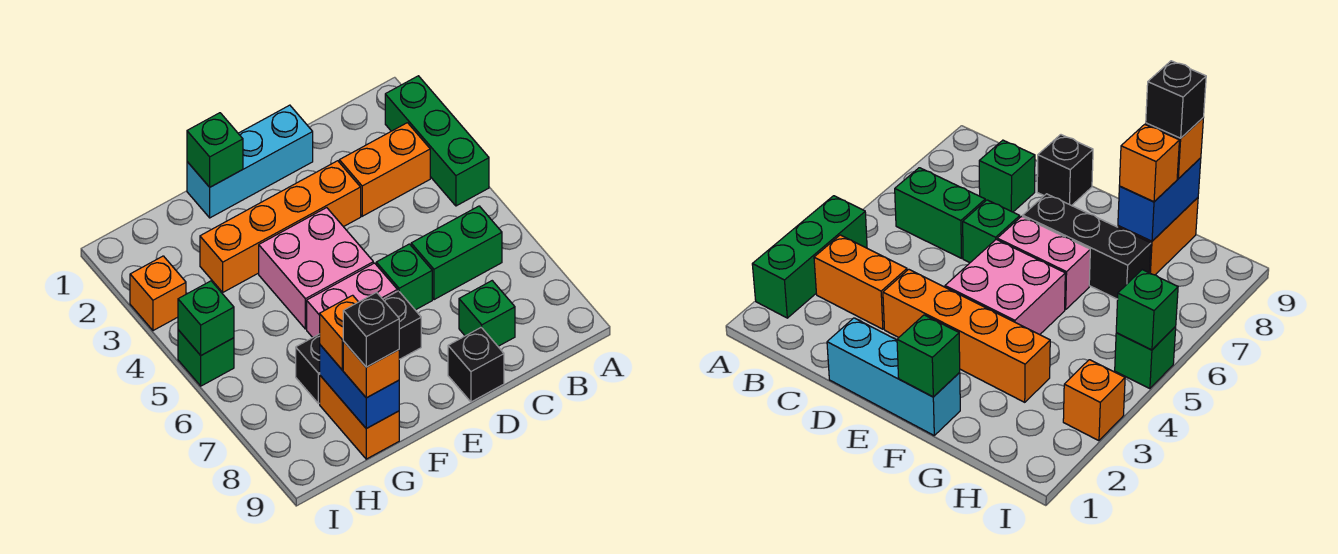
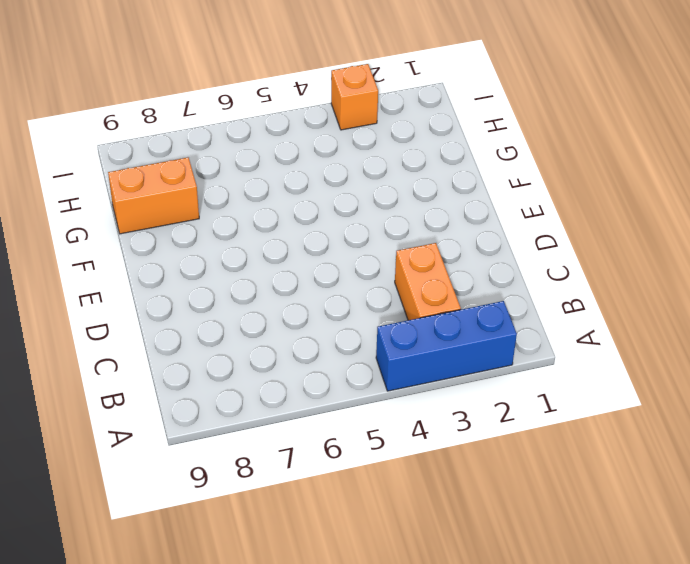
blue brick A2:A4 level 1 -> green brick A2:A4 level 1
none -> green brick B6:C6 level 1
none -> green brick C8 level 1
none -> cyan brick D1:F1 level 1

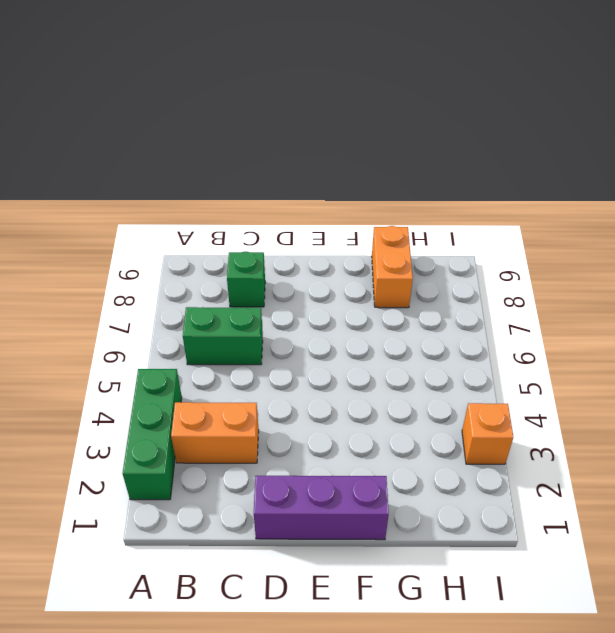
purple brick D1:F1 level 1 -> cyan brick D1:F1 level 1
none -> orange brick D3:G3 level 1
none -> green brick D6 level 1
none -> black brick D9 level 1

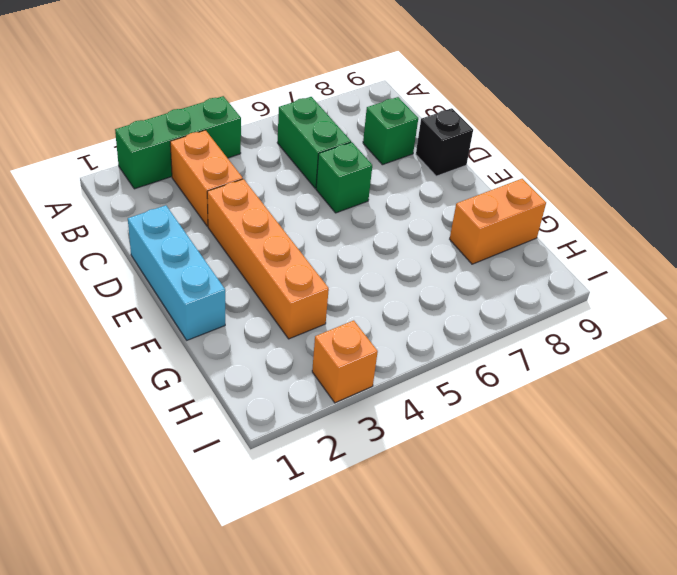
none -> pink brick E4:F5 level 1
none -> pink brick E6:F6 level 1
none -> black brick E7:G7 level 1

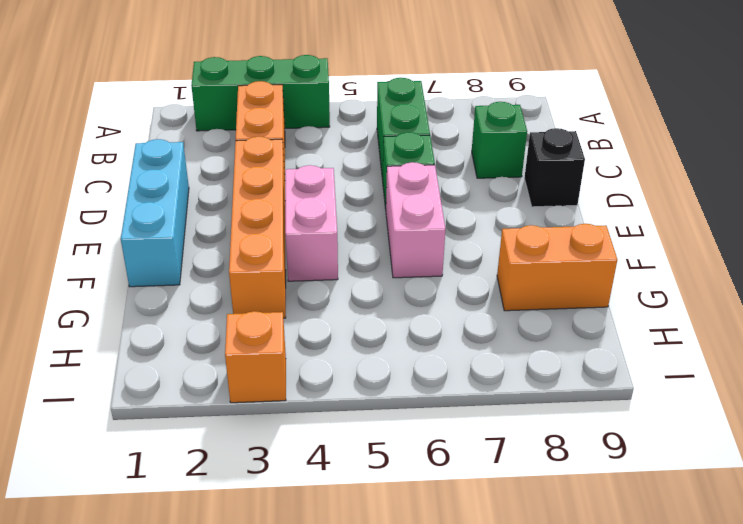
pink brick E4:F4 level 1 -> pink brick E4:F5 level 1
none -> black brick E7:G7 level 1
none -> green brick I5 level 1
none -> green brick F1 level 2

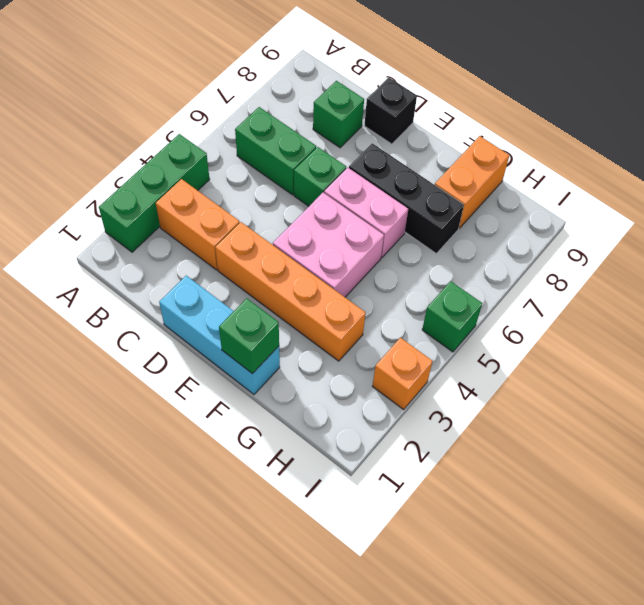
none -> blue brick G8:G9 level 2
none -> green brick I5 level 2
none -> orange brick G8 level 3

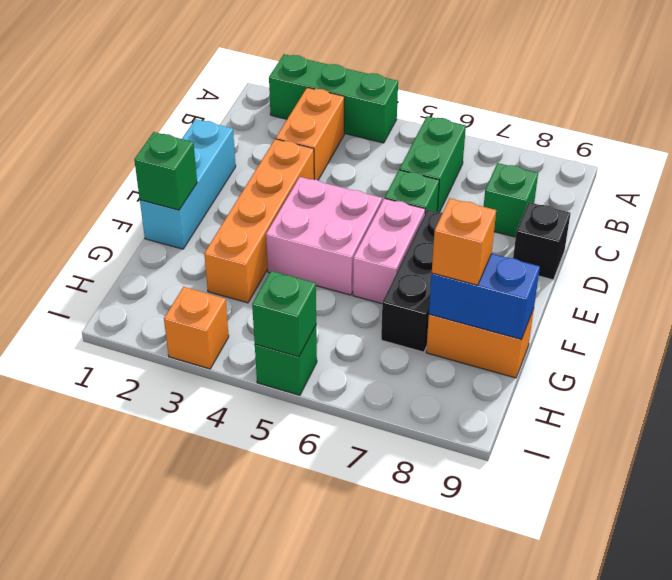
none -> orange brick G9 level 3
none -> black brick G9 level 4

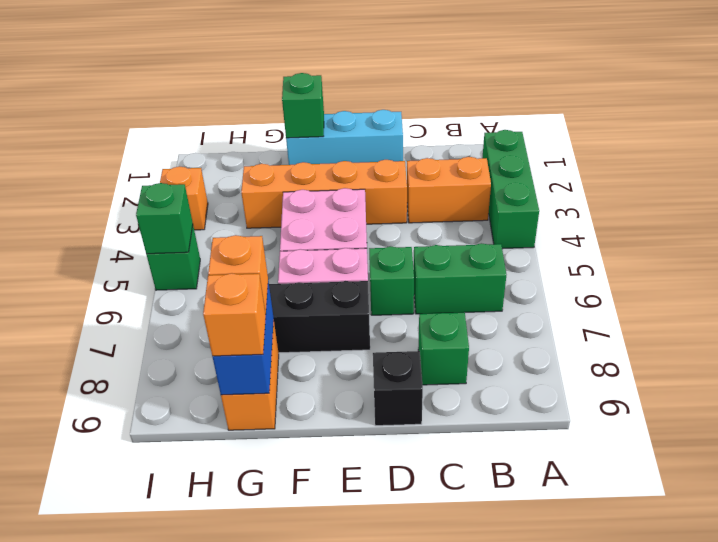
none -> black brick G9 level 4

